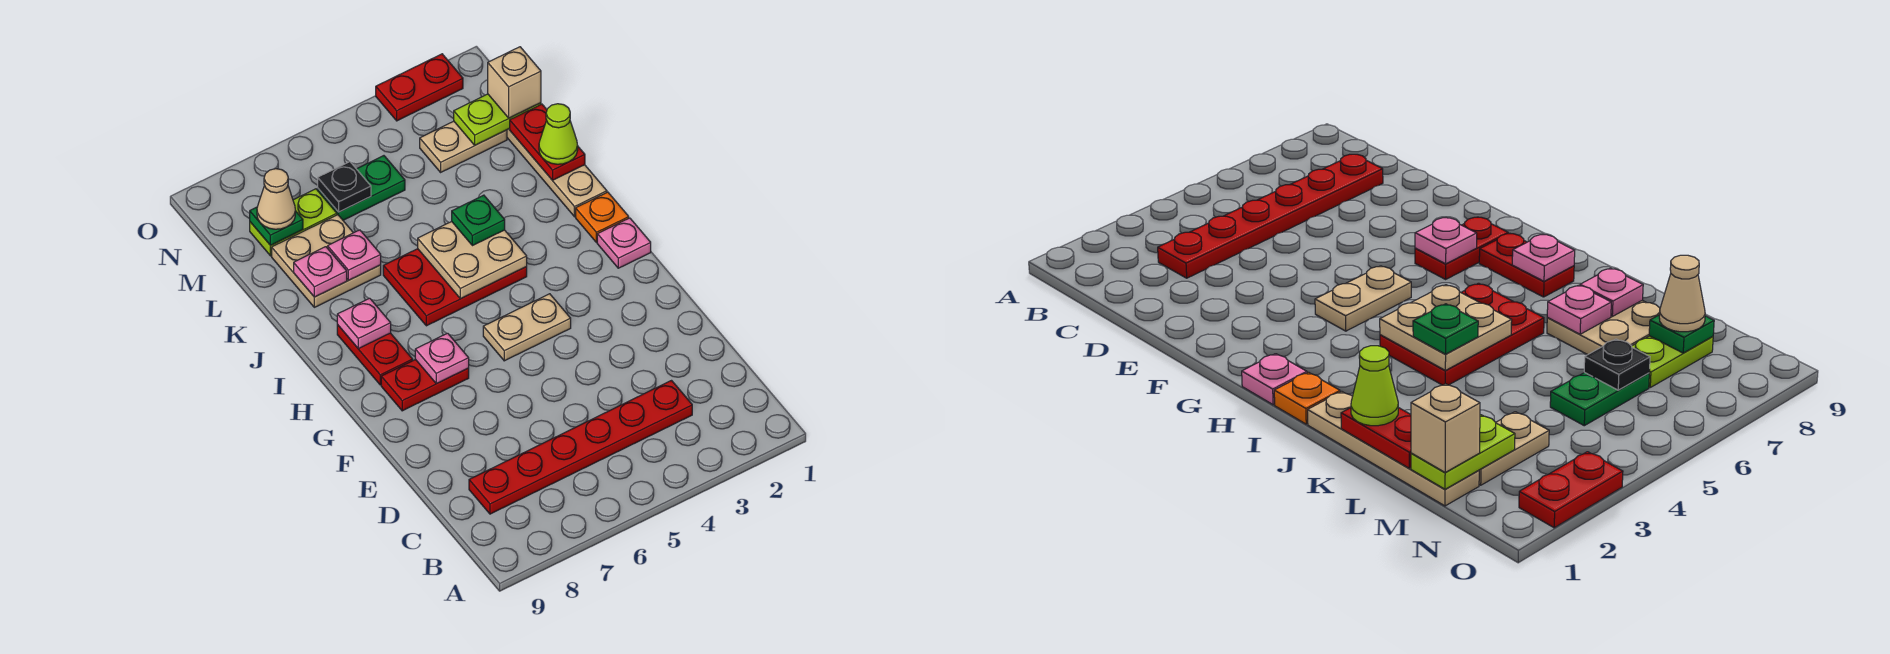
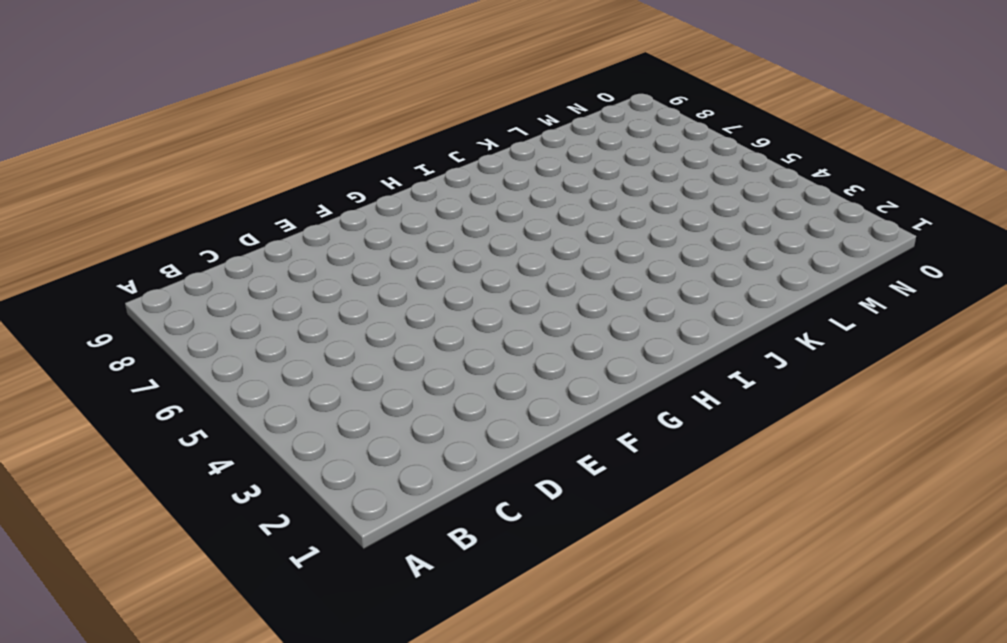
none -> red plate C3:C8 level 1
none -> tan plate G4:G5 level 1
none -> red plate G7:G8 level 1

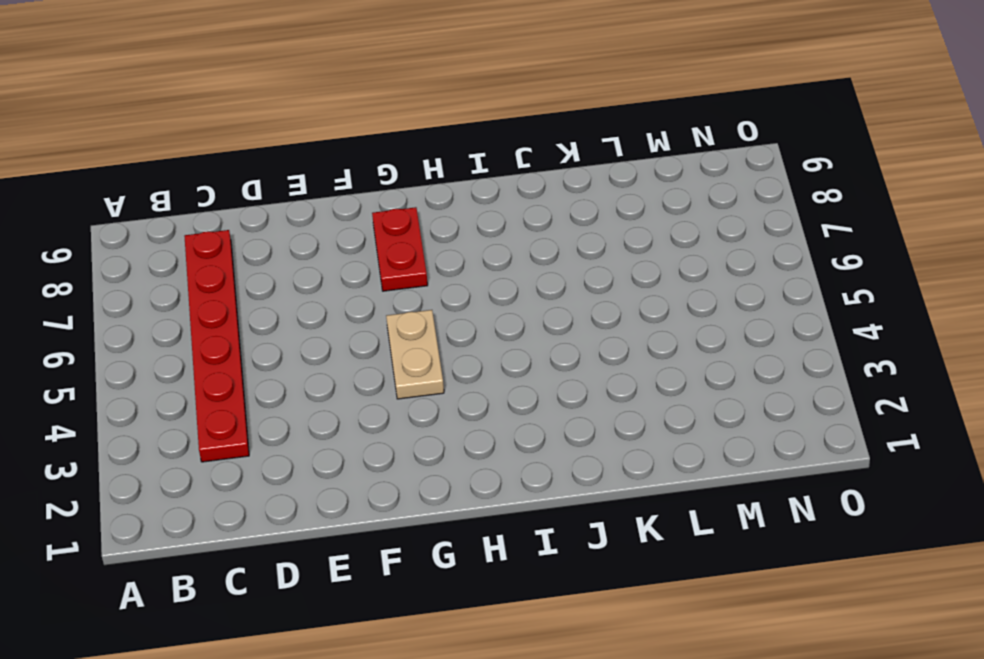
none -> pink plate H1 level 1
none -> red plate H8:I8 level 1
none -> orange plate I1 level 1

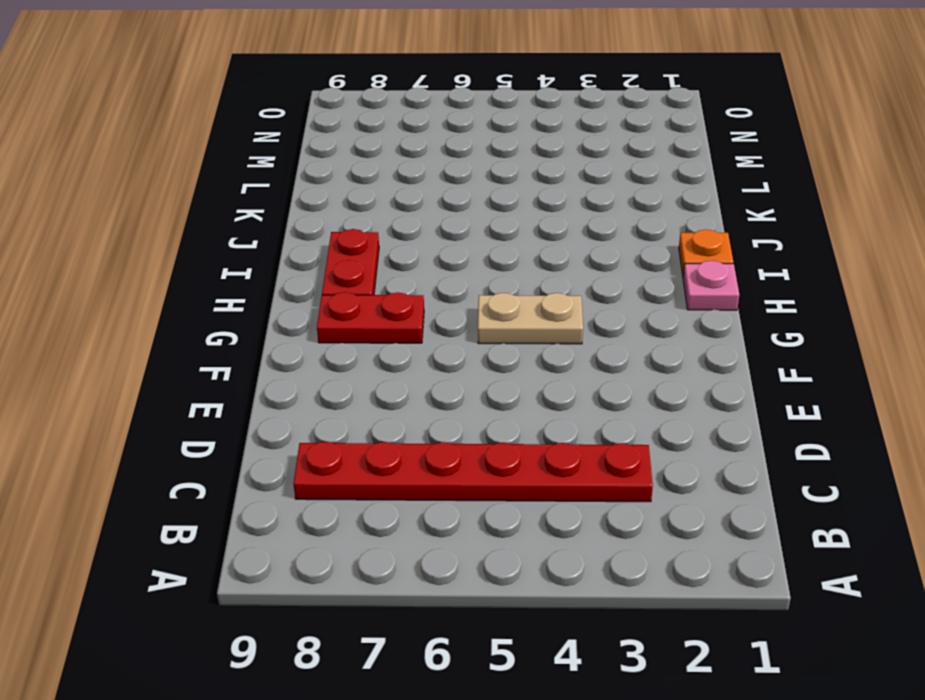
none -> red plate I4:J6 level 1
none -> tan plate J1:M1 level 1
none -> tan plate K7:L8 level 1

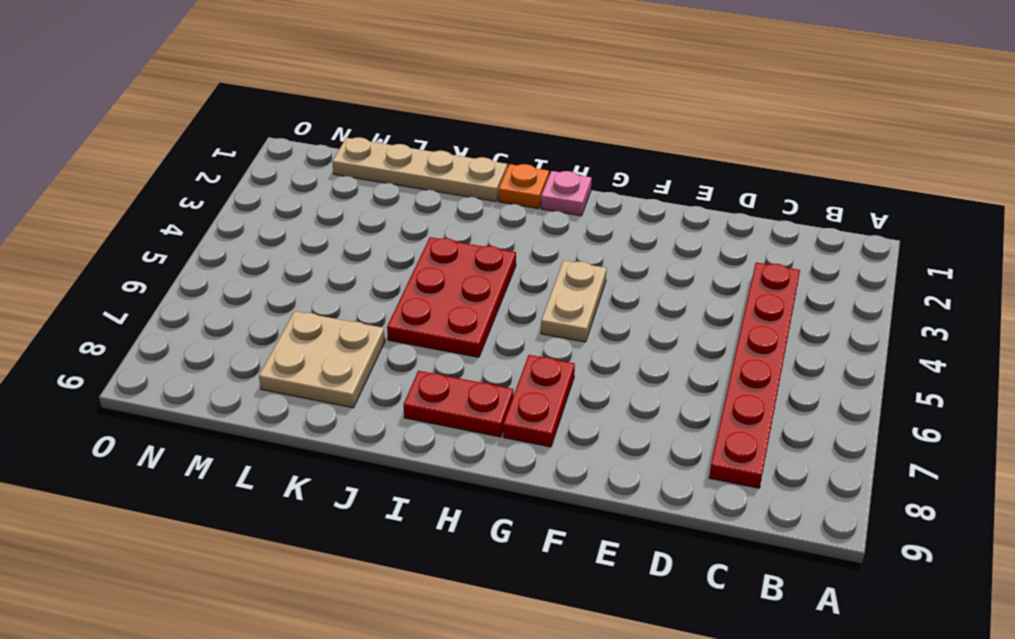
none -> tan plate M2:M3 level 1
none -> green plate M5:M6 level 1
none -> lime plate M7:M8 level 1

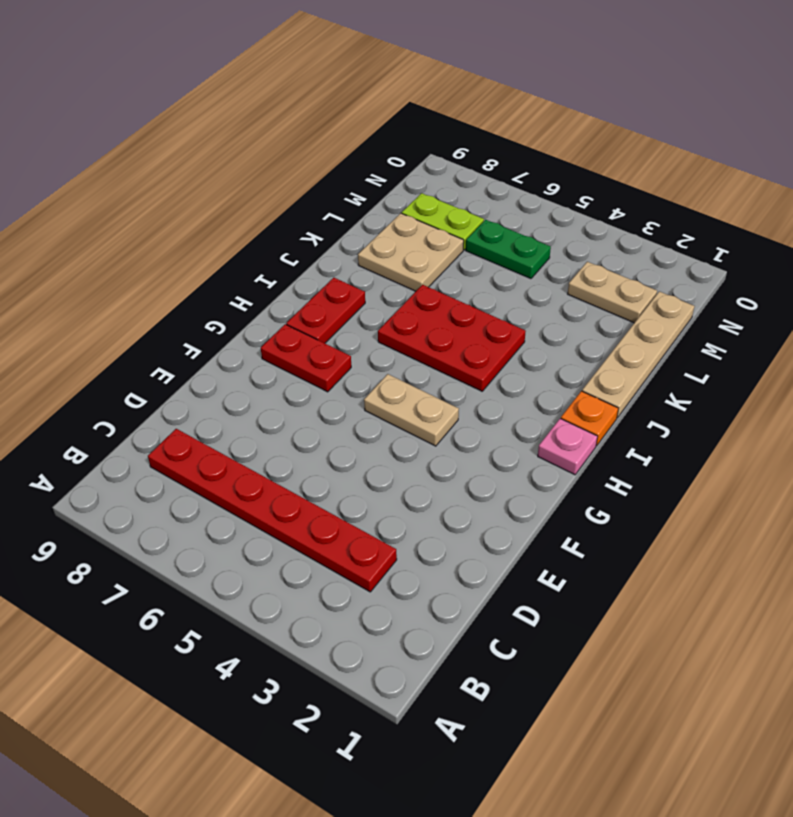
none -> red plate O2:O3 level 1
none -> pink plate G7 level 2
none -> tan plate I4:J5 level 2

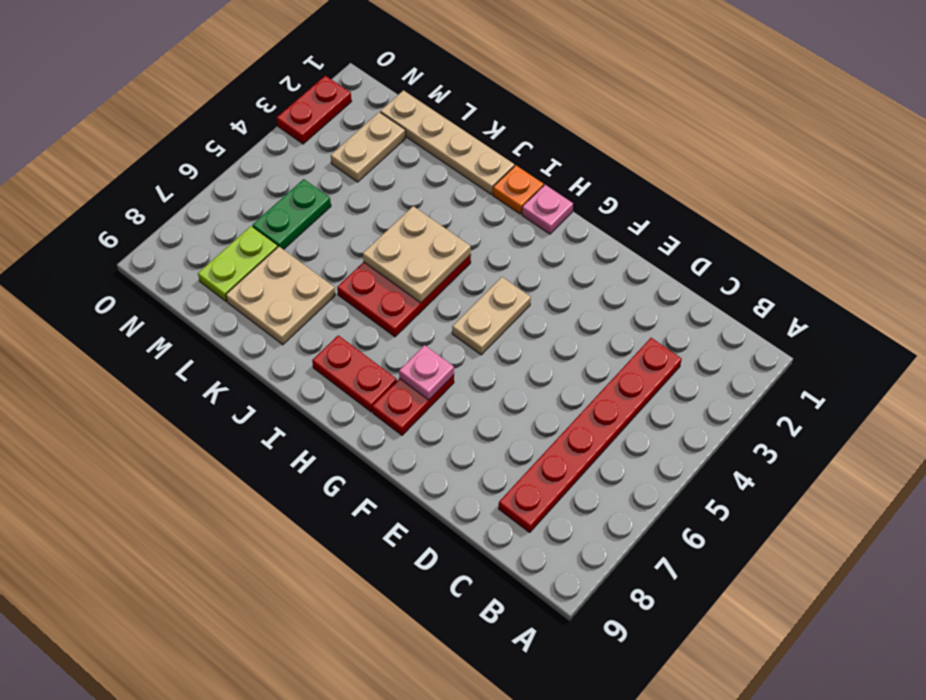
none -> pink plate I8 level 2
none -> red plate K1:L1 level 2
none -> pink plate K7 level 2

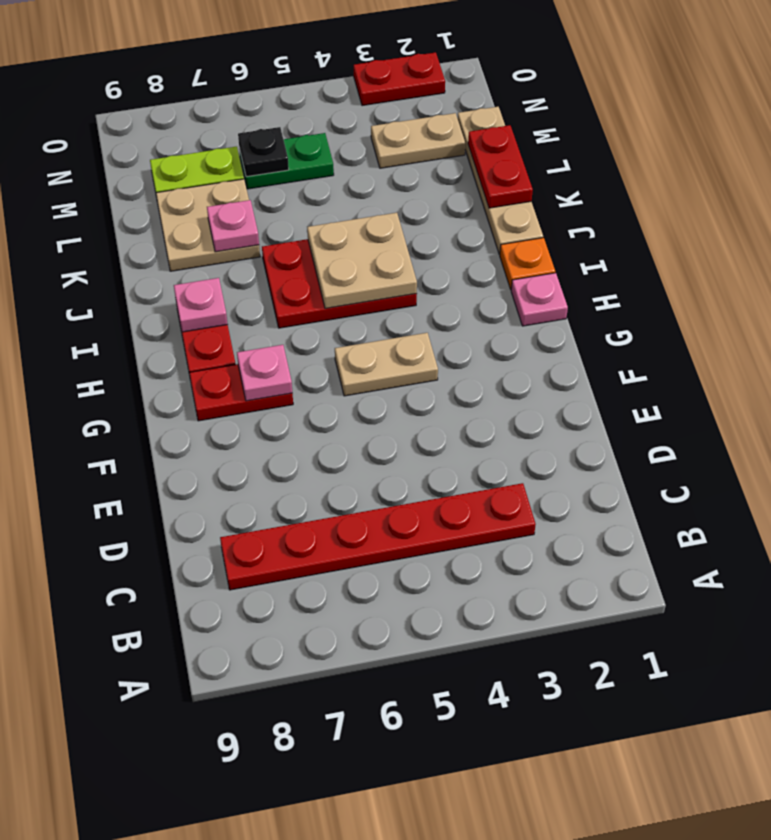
none -> pink plate K8 level 2
none -> lime plate M1:M2 level 2
none -> green plate M8 level 2

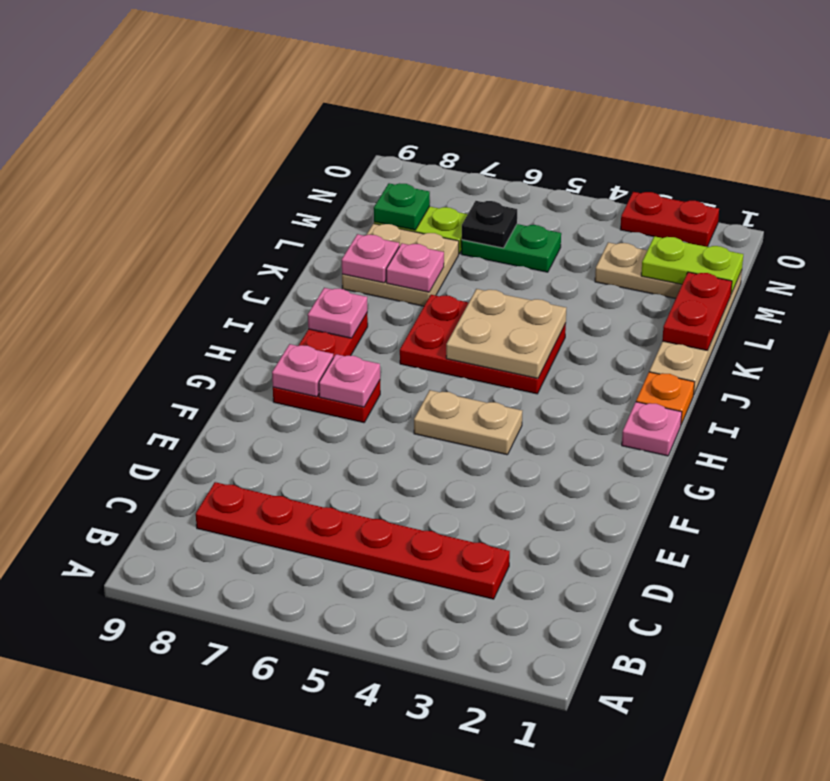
pink plate G8 level 2 -> none
none -> green plate J4 level 3
none -> lime cone K1 level 3
none -> tan brick M1 level 3

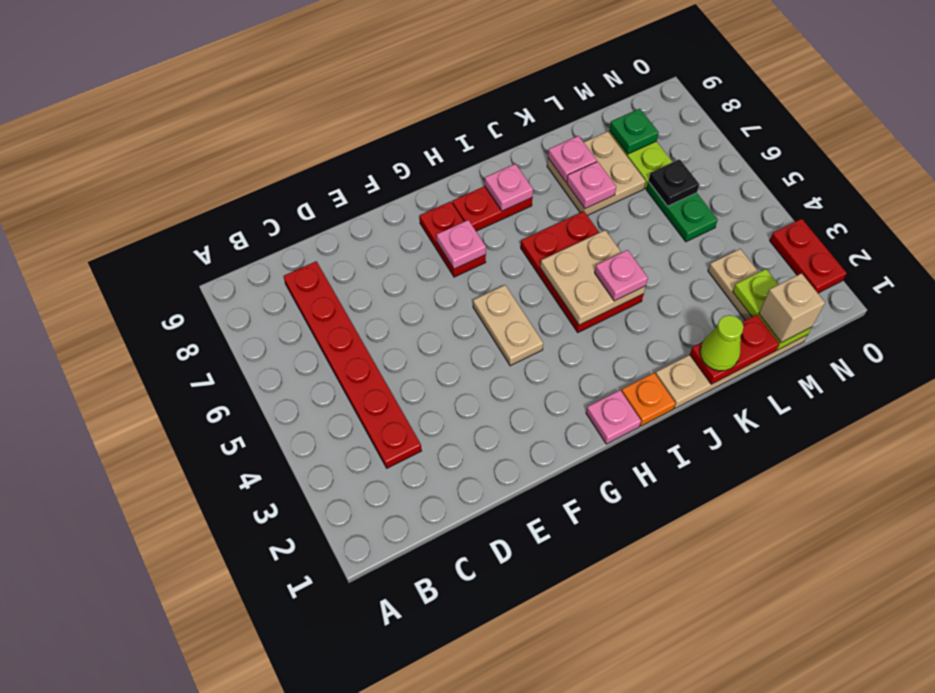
pink plate J4 level 3 -> green plate J4 level 3
none -> tan cone M8 level 3

